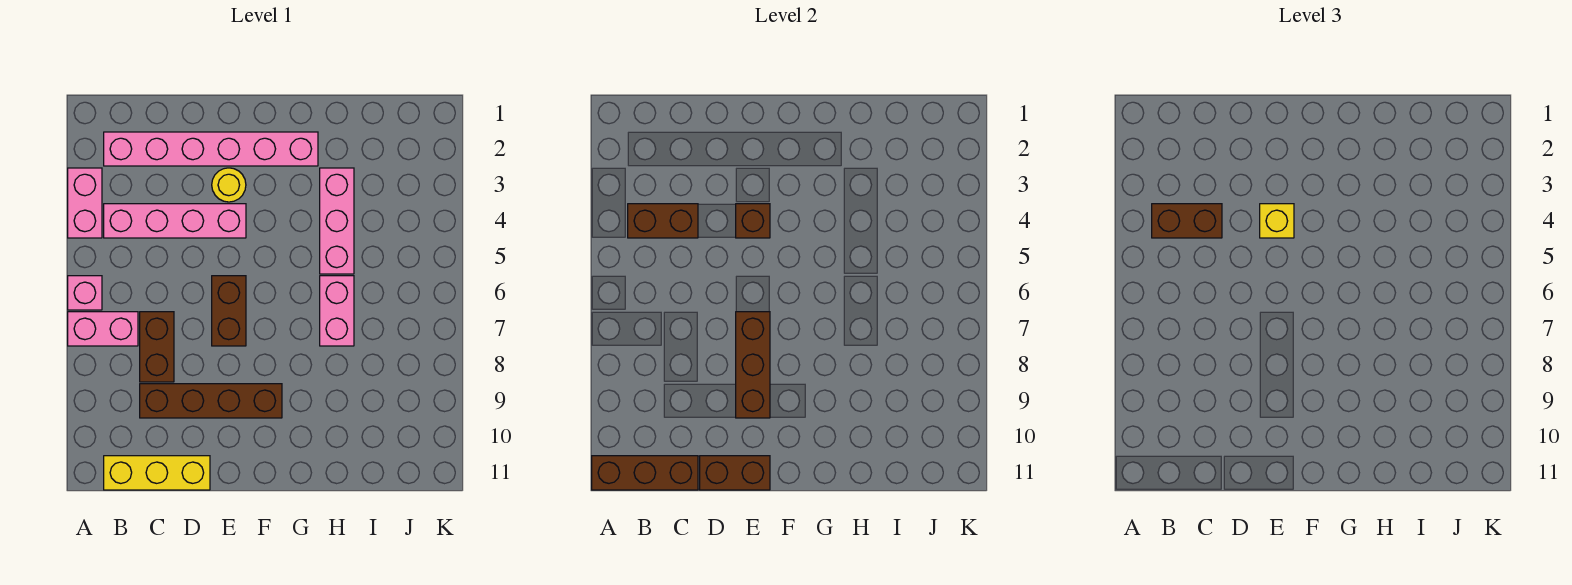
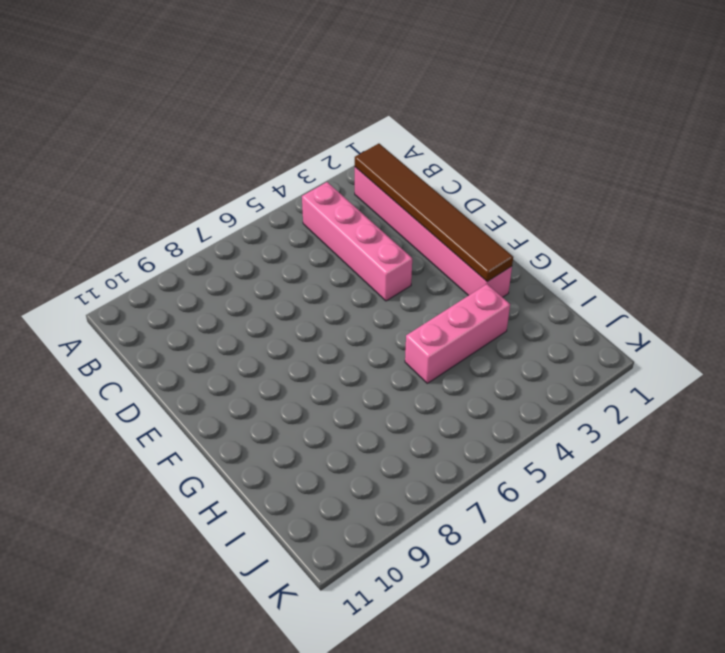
brown tile B2:G2 level 2 -> none
none -> pink brick A3:A4 level 1
none -> pink brick A6 level 1
none -> pink brick A7:B7 level 1

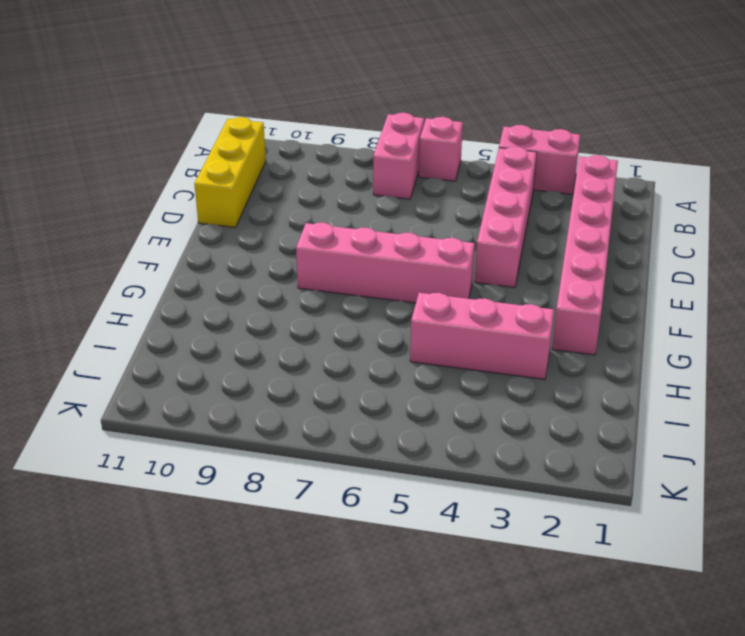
pink brick F5:F8 level 1 -> none
none -> brown brick C7:C8 level 1
none -> brown brick C9:F9 level 1
none -> yellow round brick E3 level 1

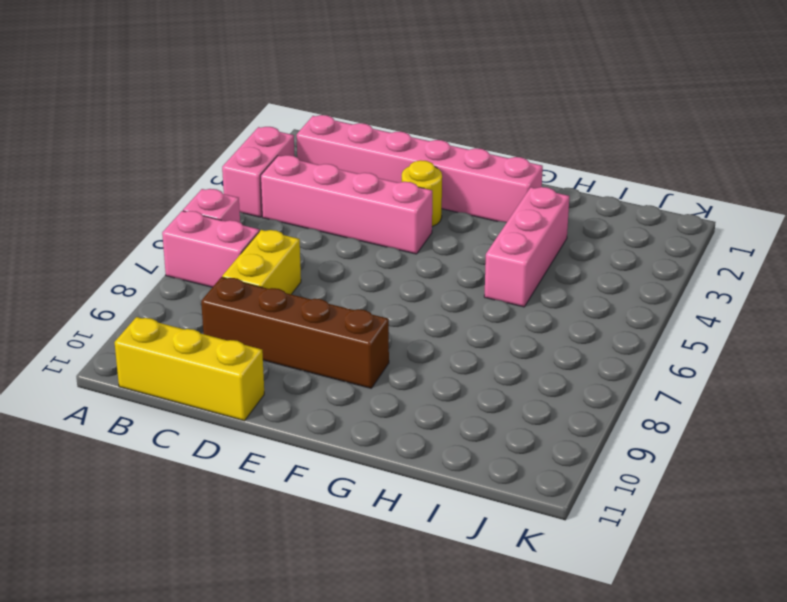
yellow brick C7:C8 level 1 -> brown brick C7:C8 level 1
none -> brown brick E6:E7 level 1
none -> pink brick H6:H7 level 1
none -> brown brick A11:C11 level 2

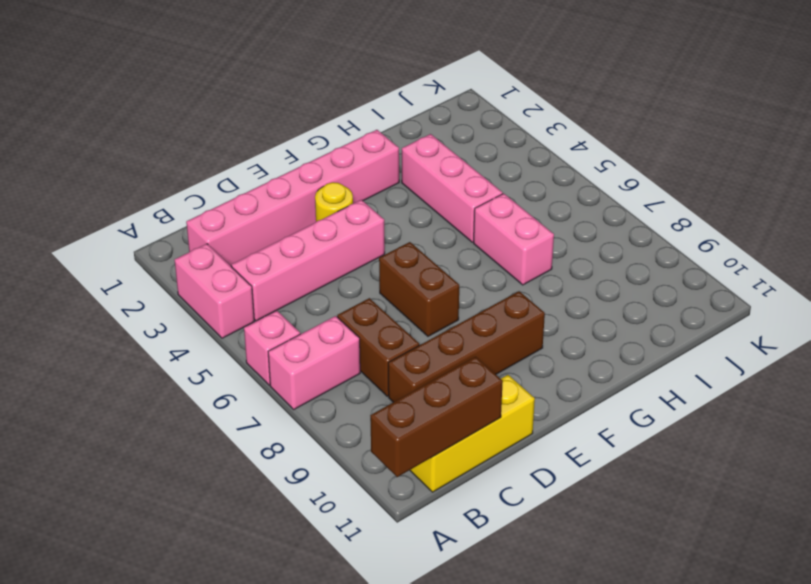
none -> brown brick B4:C4 level 2
none -> brown brick D11:E11 level 2
none -> brown brick E4 level 2

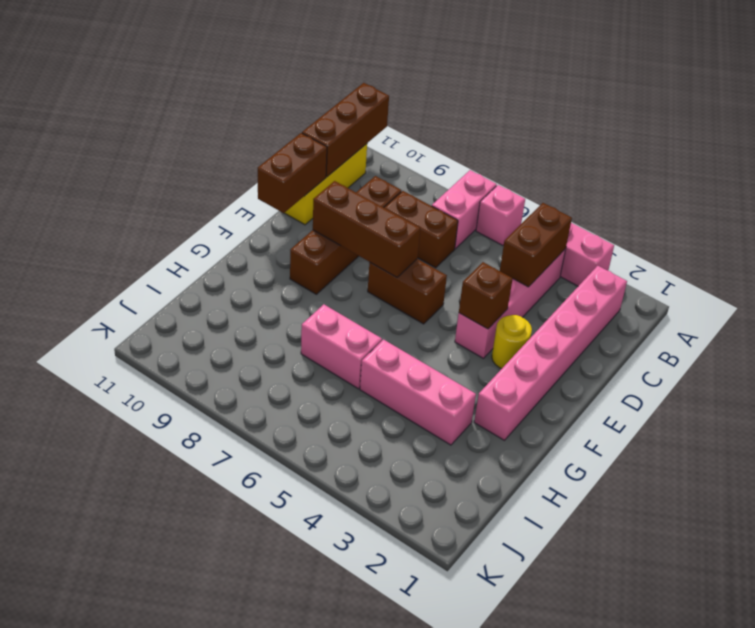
none -> brown brick B4:C4 level 3
none -> yellow brick E4 level 3

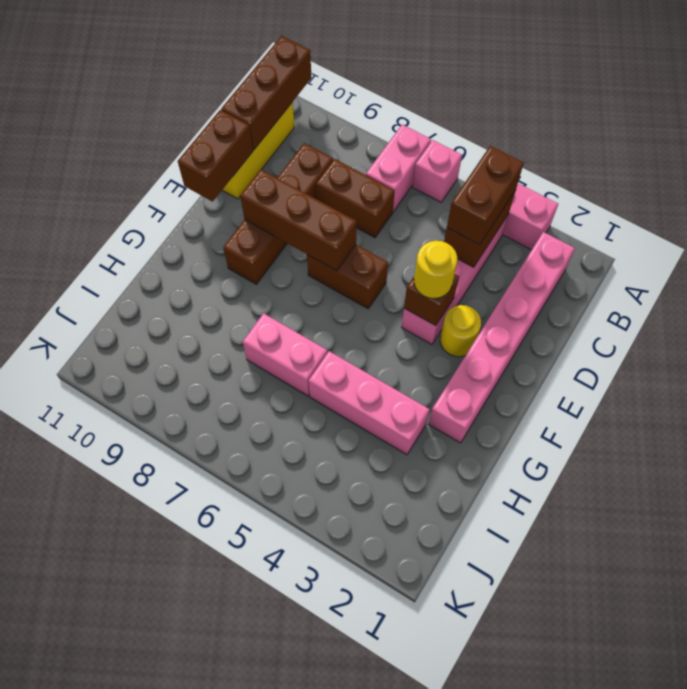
yellow round brick E4 level 3 -> yellow brick E4 level 3

